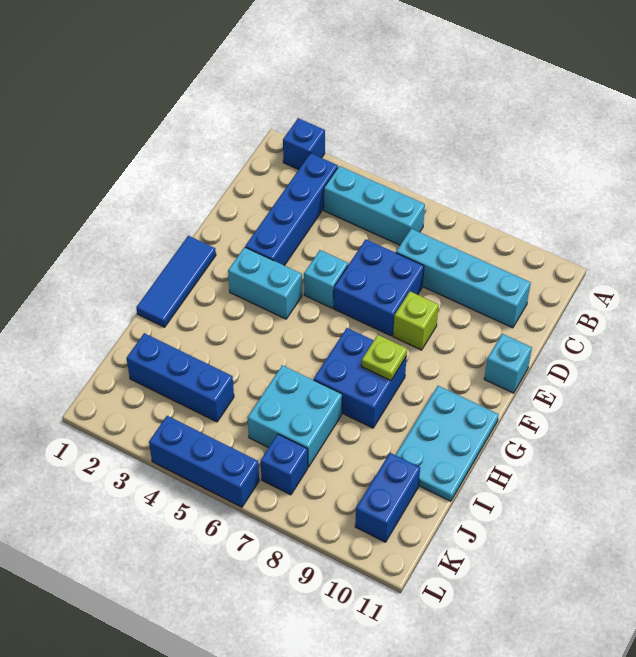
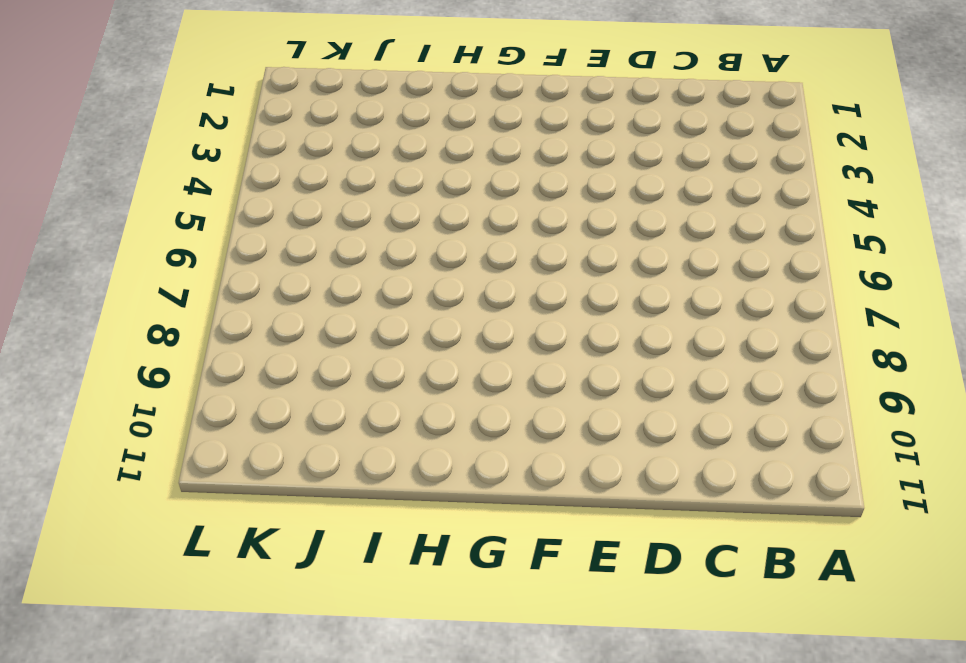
none -> blue brick A2 level 1
none -> blue brick B3:E3 level 1
none -> cyan brick B4:B6 level 1

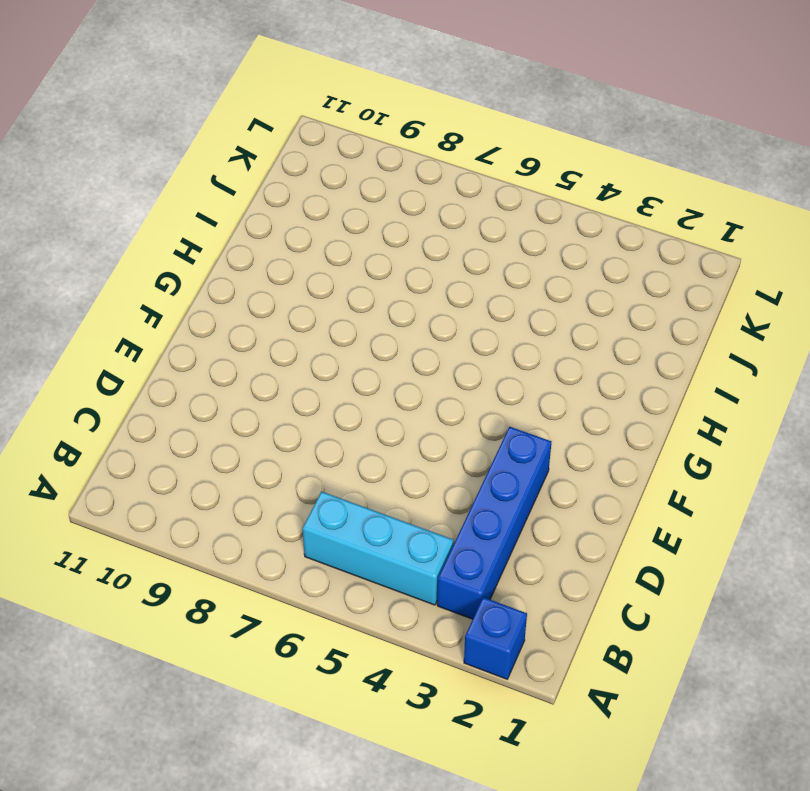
none -> cyan brick C7:C10 level 1
none -> blue brick D6:E7 level 1
none -> cyan brick E5 level 1

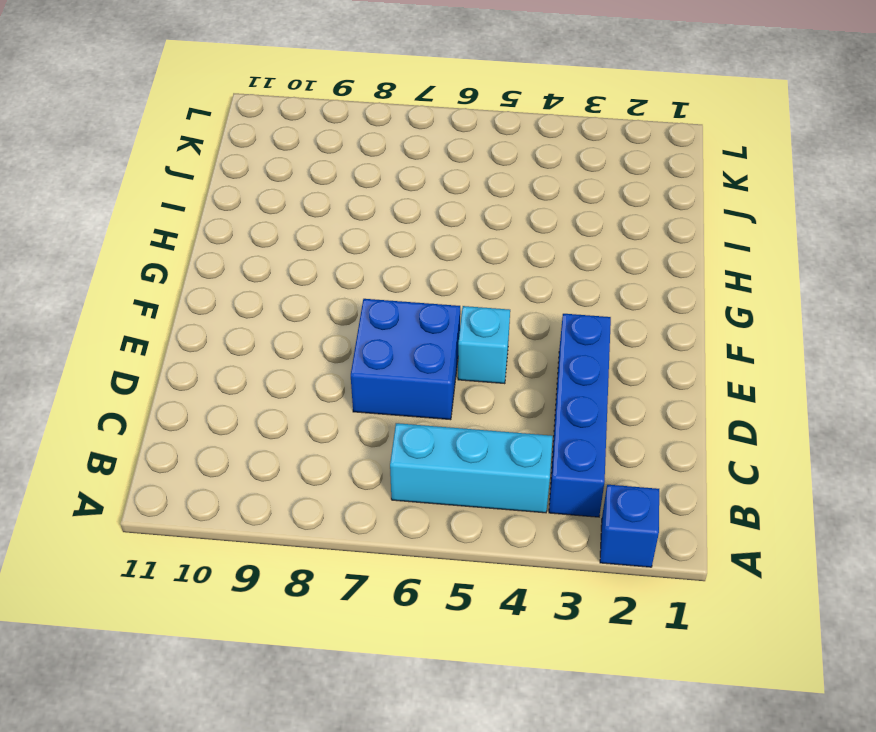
none -> cyan brick C7:C10 level 1
none -> lime brick E8 level 1
none -> cyan brick E11 level 1

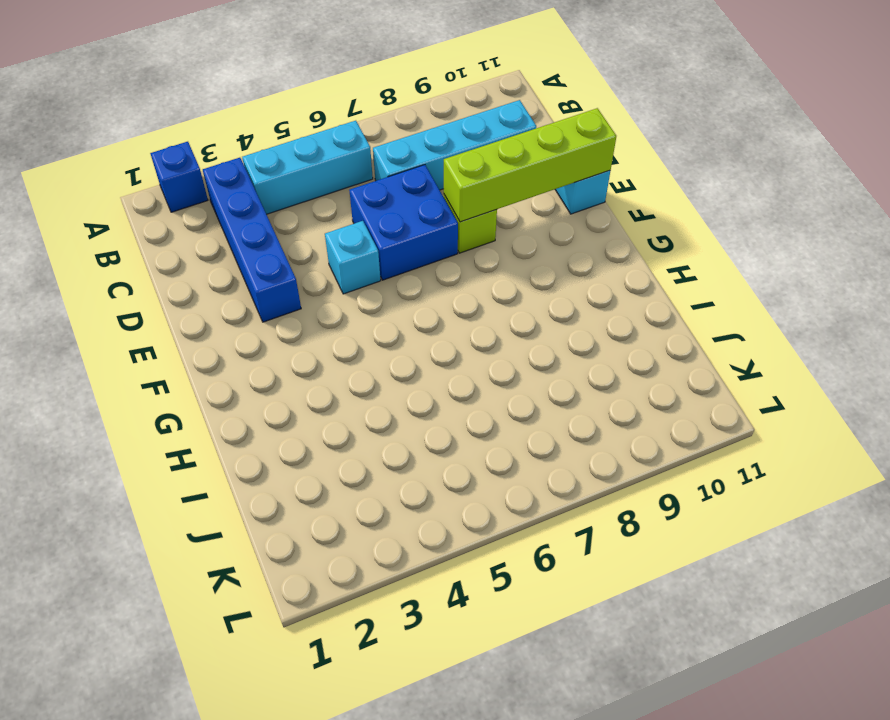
lime brick E8:E11 level 2 -> none
none -> blue tile F1:H1 level 1
none -> cyan brick F3:F4 level 1
none -> blue brick G7:H8 level 1

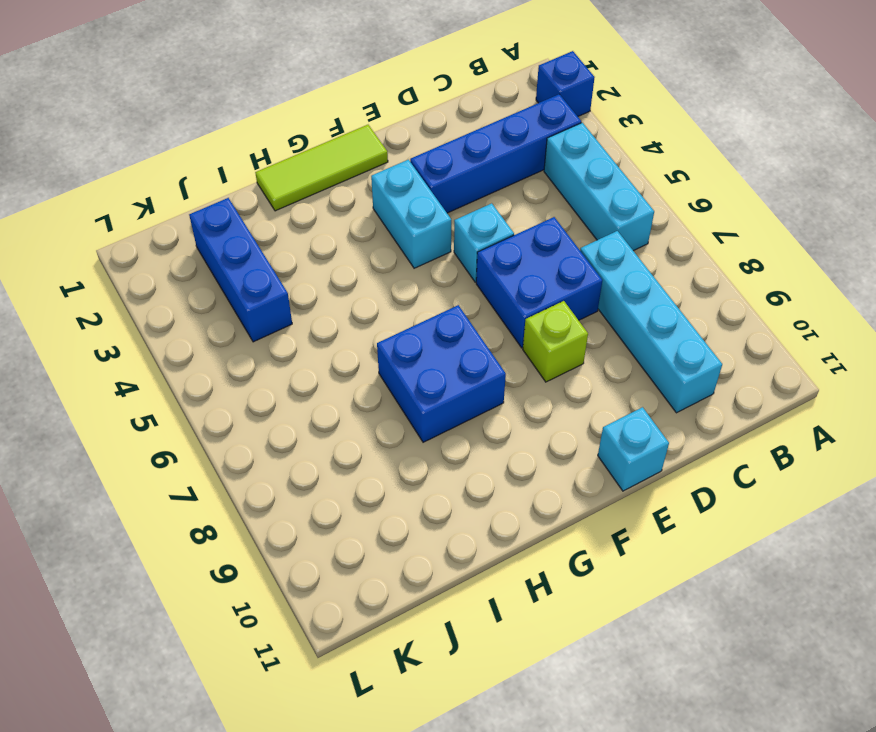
lime tile F1:H1 level 1 -> blue tile F1:H1 level 1
none -> cyan plate G10:I11 level 1
none -> cyan brick I6:J7 level 1
none -> blue brick J10:K10 level 1

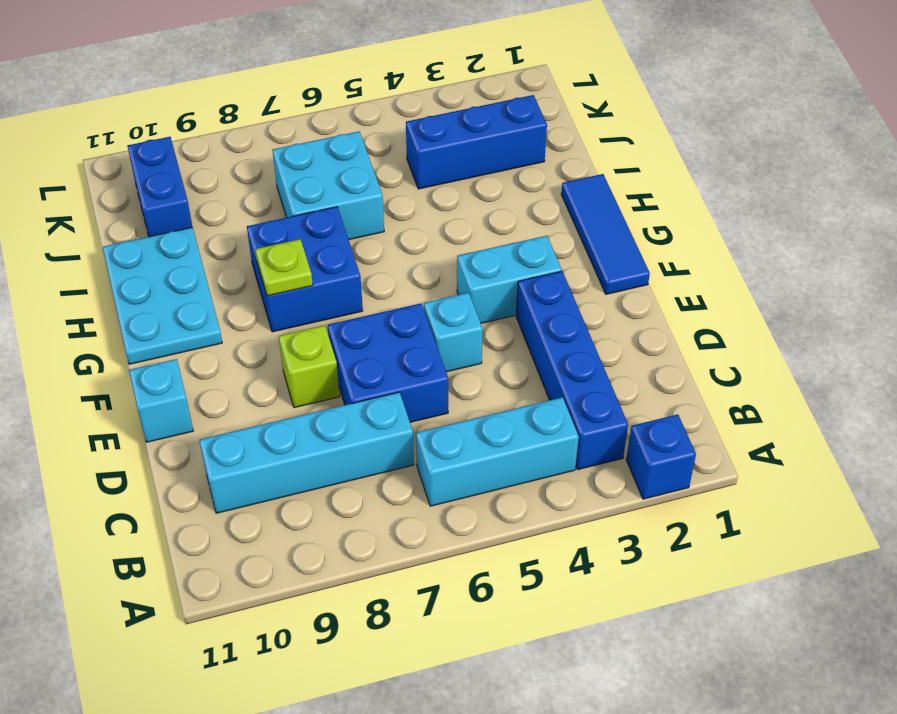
none -> blue brick K7 level 1
none -> blue brick L4:L6 level 1

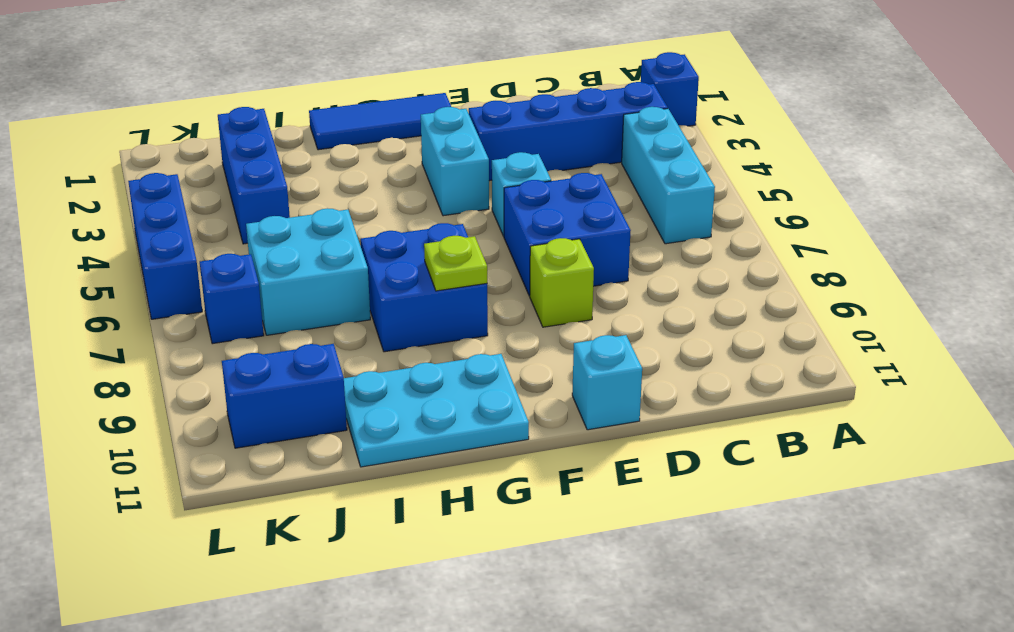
none -> cyan brick C7:C10 level 1

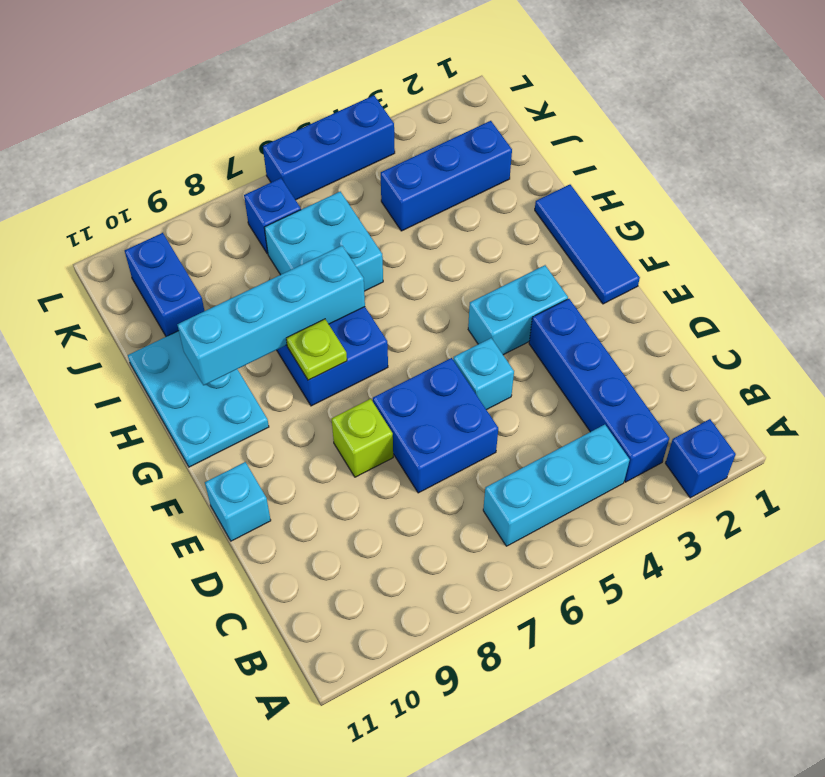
cyan brick H7:H10 level 2 -> cyan brick C7:C10 level 1

